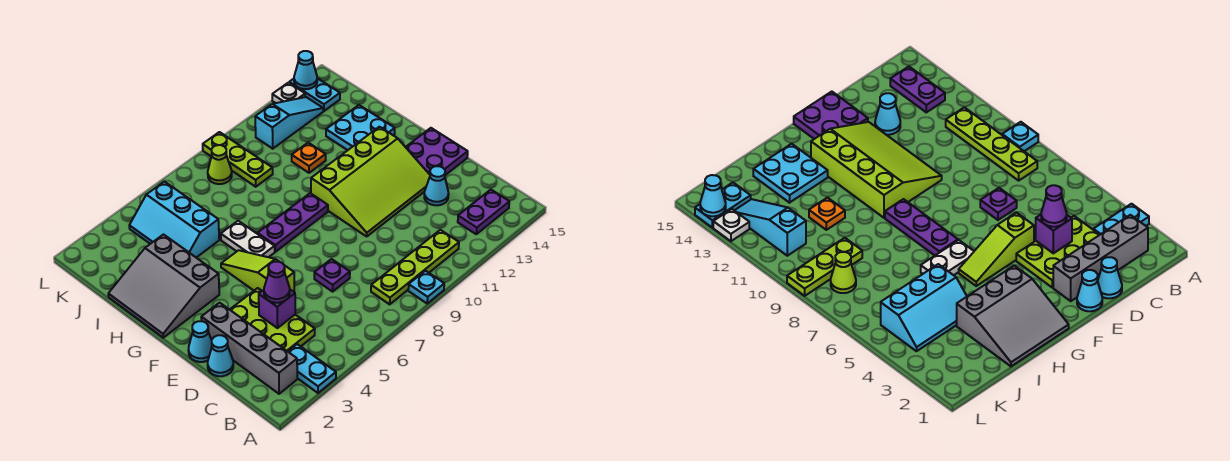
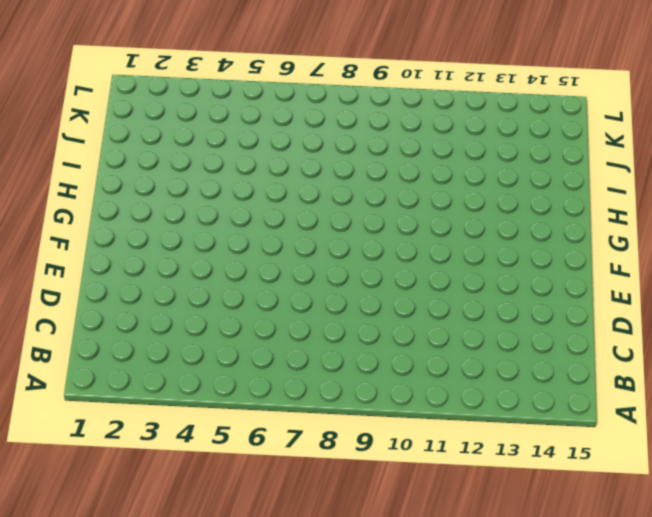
none -> cyan plate A3:B3 level 1
none -> cyan plate A9 level 1
none -> grey brick B2:E2 level 1

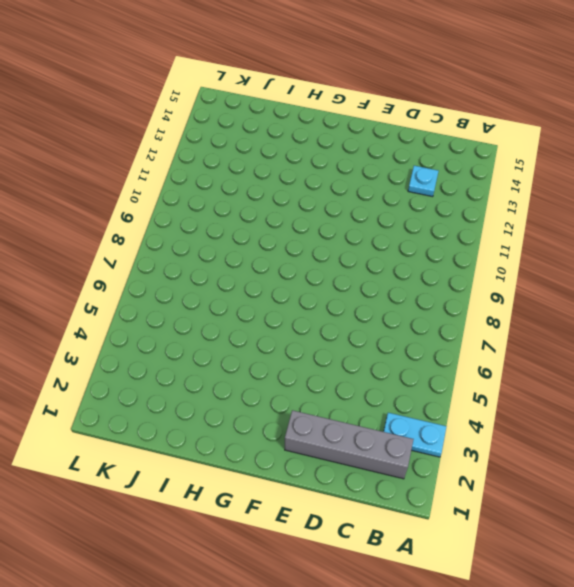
cyan plate C13 level 1 -> cyan plate A9 level 1
none -> lime plate B8:B11 level 1
none -> purple plate B13:B14 level 1
none -> lime plate C3:E4 level 1

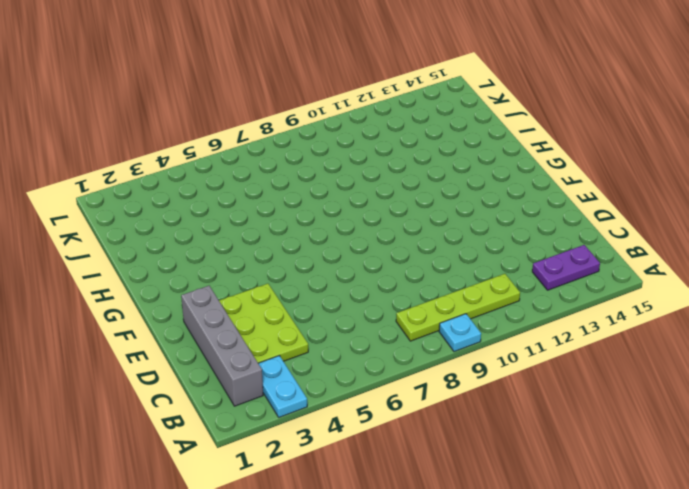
none -> cyan cone D1 level 1
none -> purple plate D7 level 1
none -> cyan cone D13 level 1

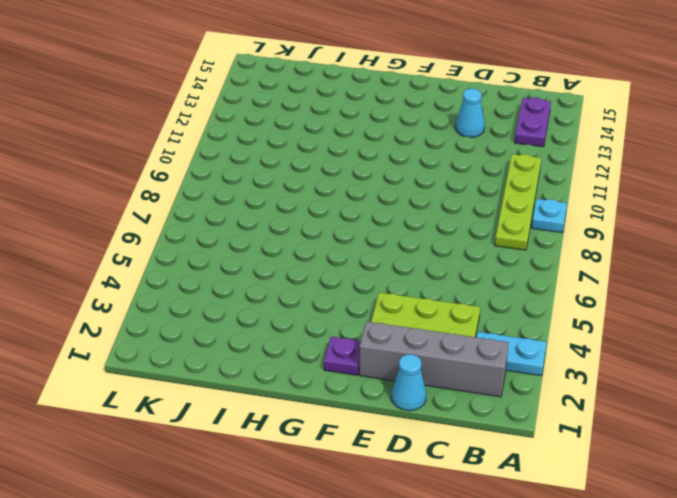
purple plate F2 level 1 -> purple plate D7 level 1
none -> cyan cone E1 level 1
none -> lime slope E5:G5 level 1 top E
none -> lime slope E10:G13 level 1 top G

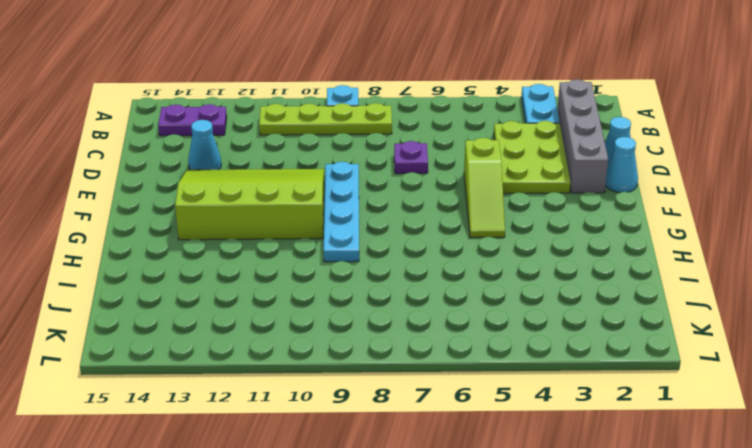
cyan plate E9:H9 level 1 -> purple plate G7:G9 level 1
none -> purple plate E14:F15 level 1
none -> grey slope G1:I3 level 1 top 3
none -> white plate G6:H6 level 1

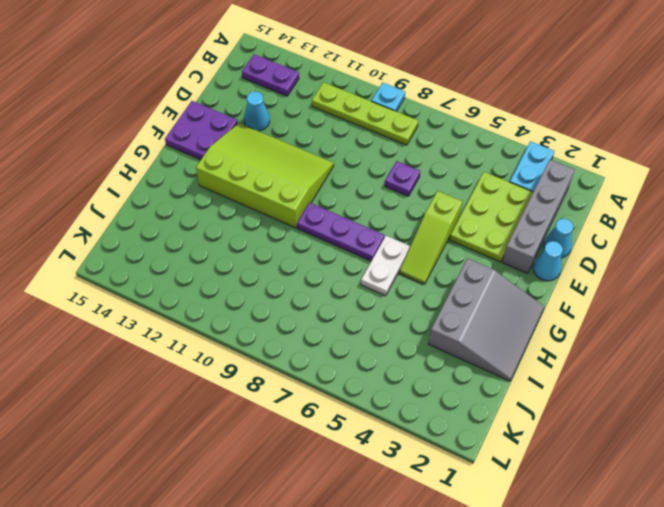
none -> cyan plate H13:I14 level 1
none -> cyan slope I4:K5 level 1 top 5
none -> orange plate I11 level 1

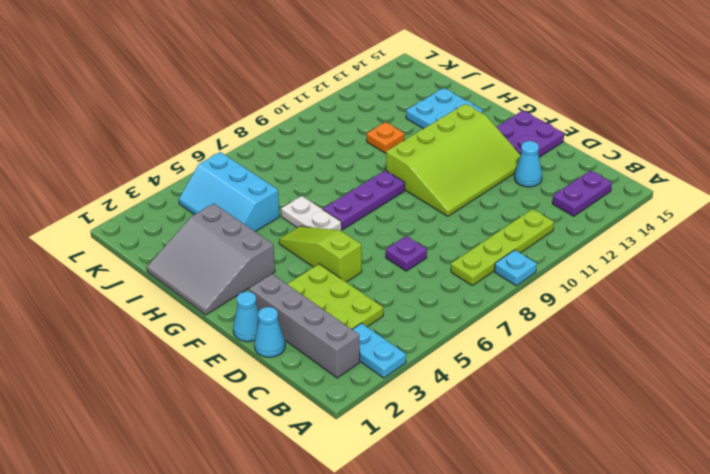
none -> lime plate J9:L9 level 1
none -> lime cone K8 level 1
none -> cyan slope K11:K13 level 1 top 11

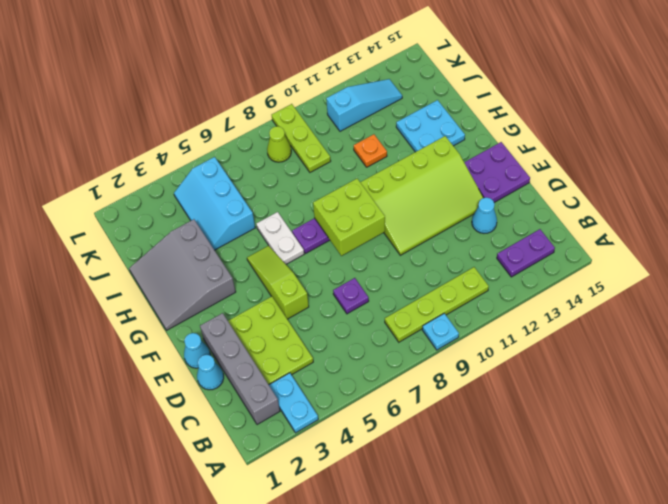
lime brick F8:G9 level 2 -> none
none -> cyan plate K14:L14 level 1
none -> white plate L13 level 1
none -> purple brick D4 level 2

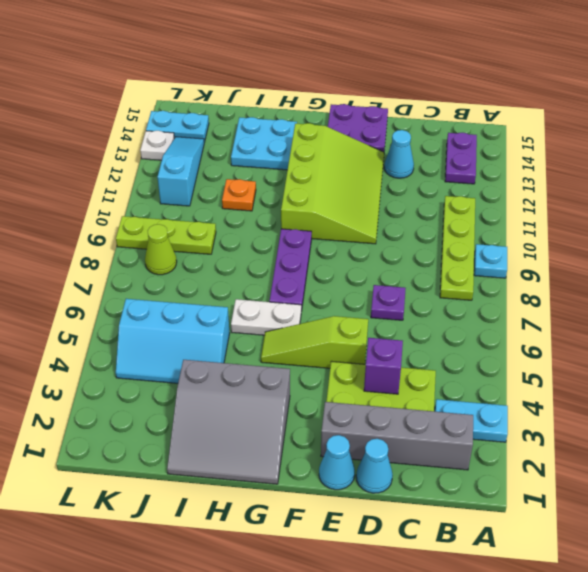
none -> cyan cone L14 level 2
none -> purple cone D4 level 3

